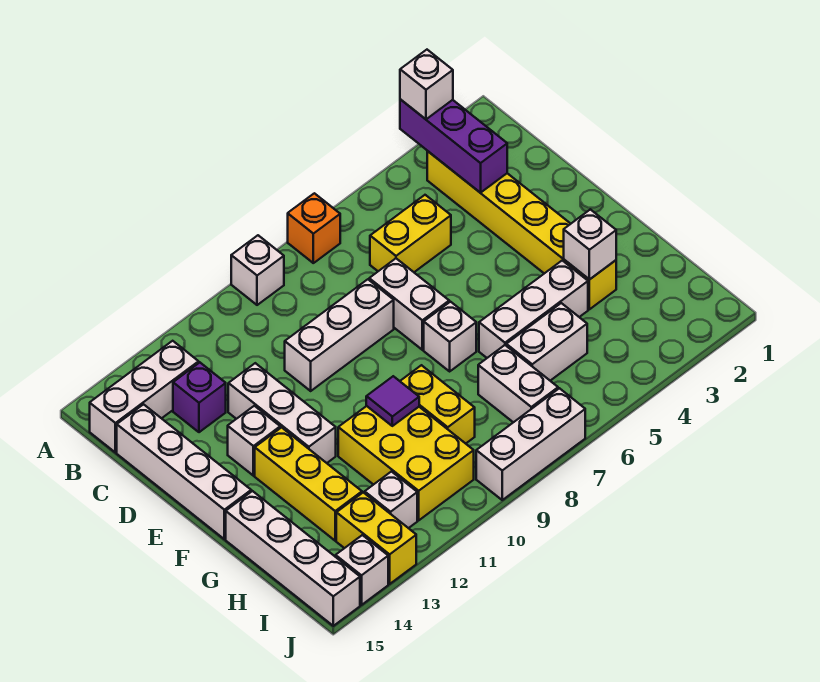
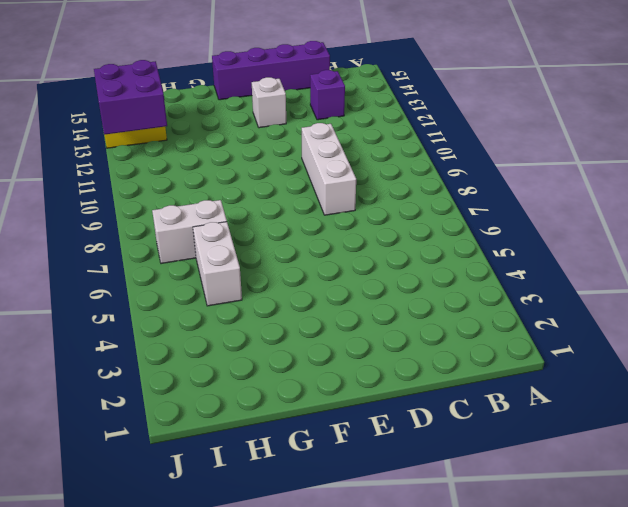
purple brick C15:F15 level 1 -> white brick C15:F15 level 1
purple brick I12:J13 level 2 -> none
none -> orange brick A7 level 1
none -> white brick A9 level 1
none -> yellow brick B3:G3 level 1

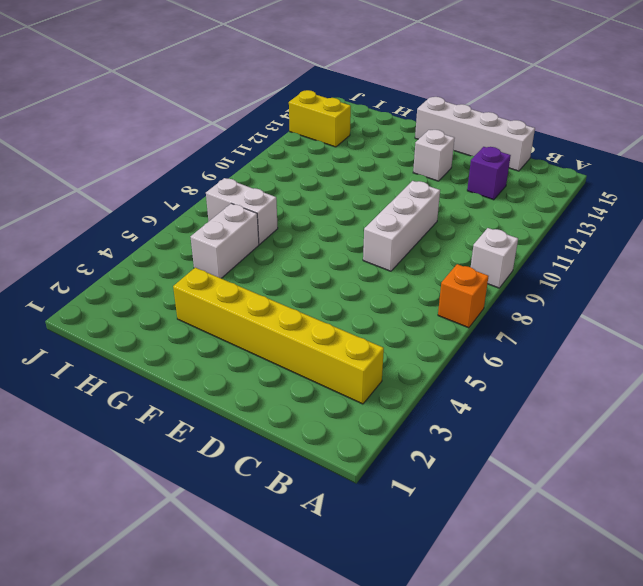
none -> white brick B13:B15 level 1
none -> yellow brick C5:C6 level 1
none -> white brick D7:E7 level 1

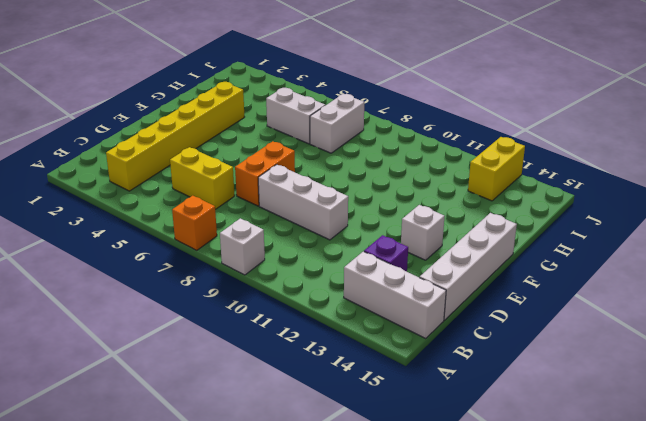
orange brick D7:E7 level 1 -> white brick D7:E7 level 1
none -> white brick D12:F12 level 1
none -> white brick F7 level 1
none -> yellow brick F13:H13 level 1

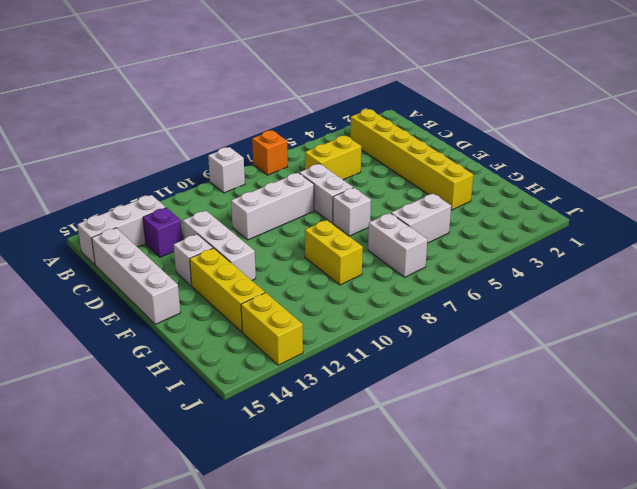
none -> white brick G4:G6 level 1
none -> yellow brick G10:I11 level 1
none -> white brick G15:J15 level 1

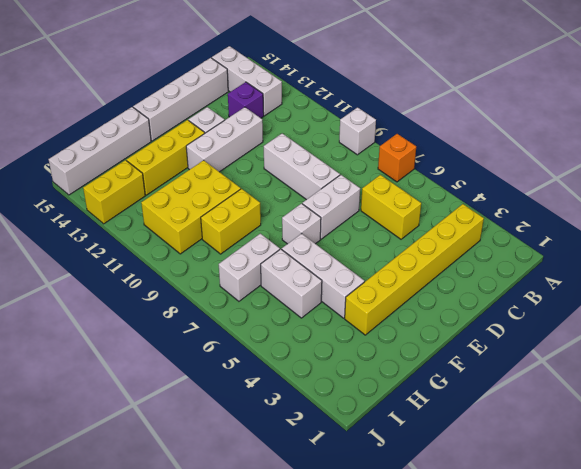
none -> white brick I12 level 1
none -> white brick J7:J9 level 1
none -> white brick J14 level 1

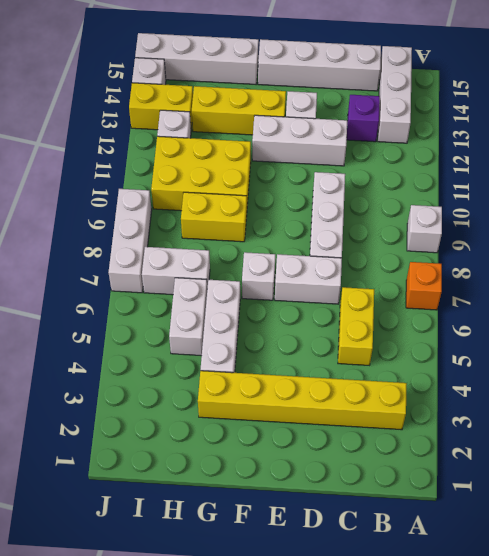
none -> purple brick A3:C3 level 2
none -> white brick G3 level 2
none -> purple tile G10 level 2

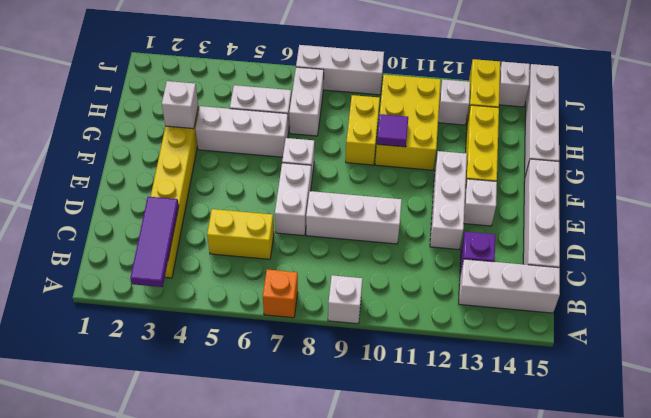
purple tile A3:C3 level 2 -> purple brick A3:C3 level 2
none -> white brick A3 level 3

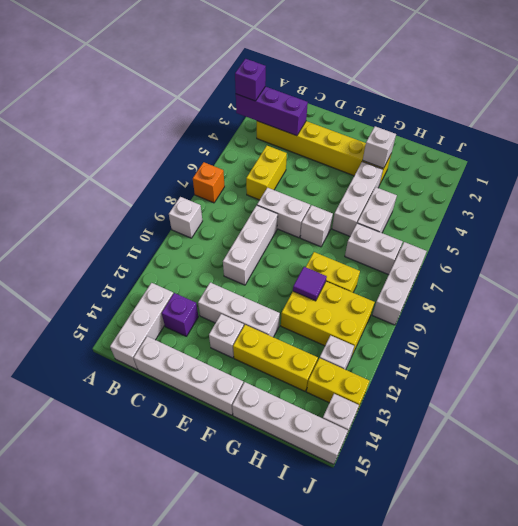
purple brick A3 level 3 -> white brick A3 level 3

